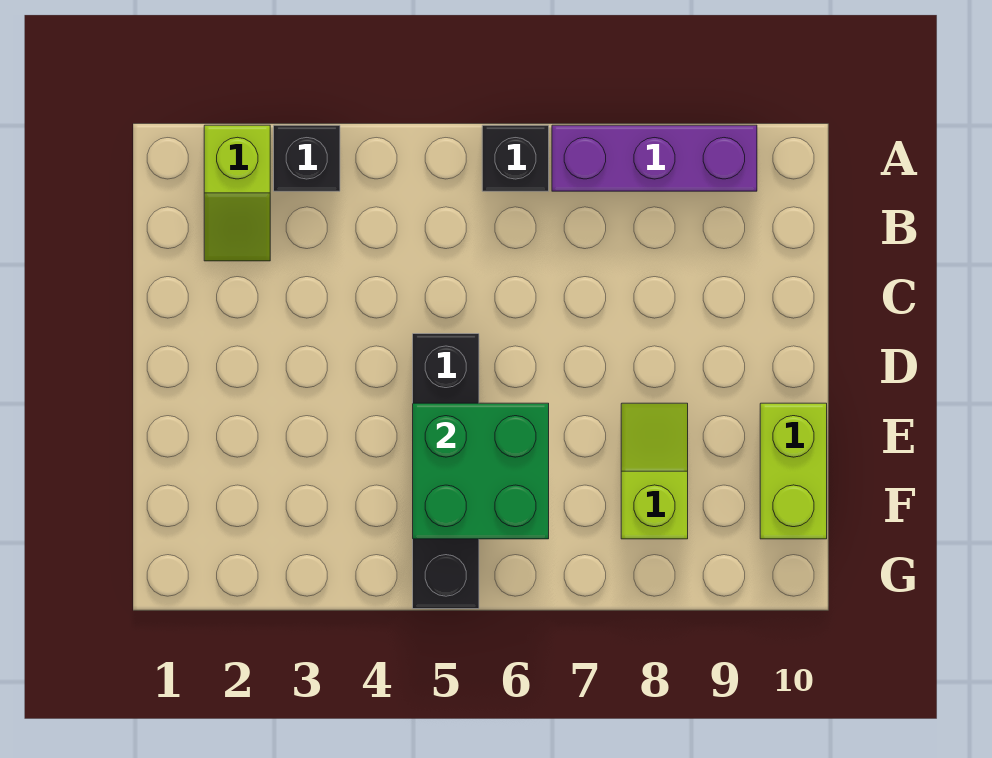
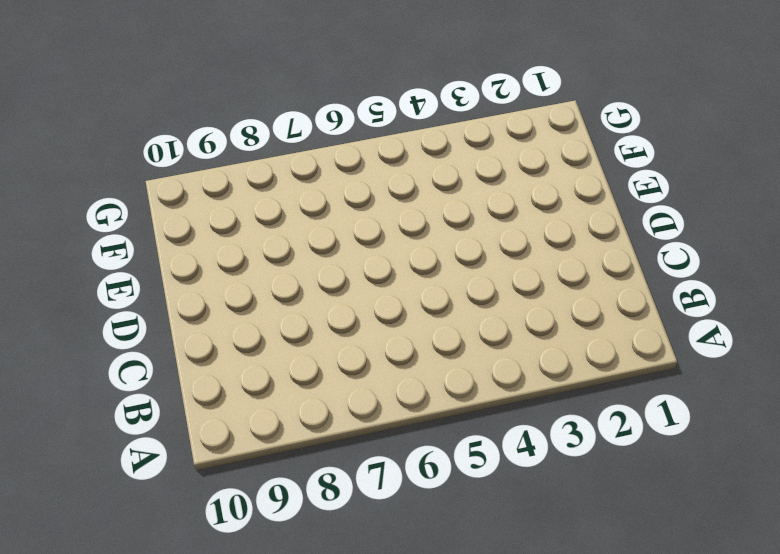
none -> lime slope A2:B2 level 1 top A
none -> black brick A3 level 1

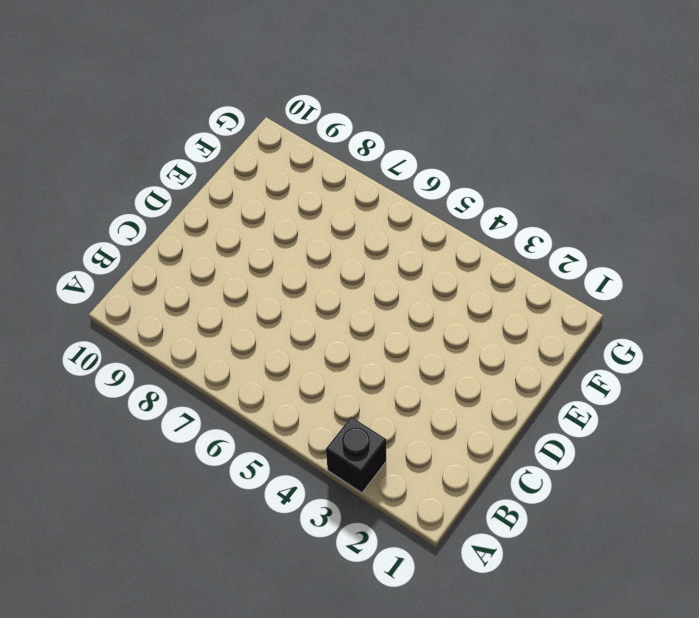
none -> lime slope A2:B2 level 1 top A
none -> black brick A6 level 1

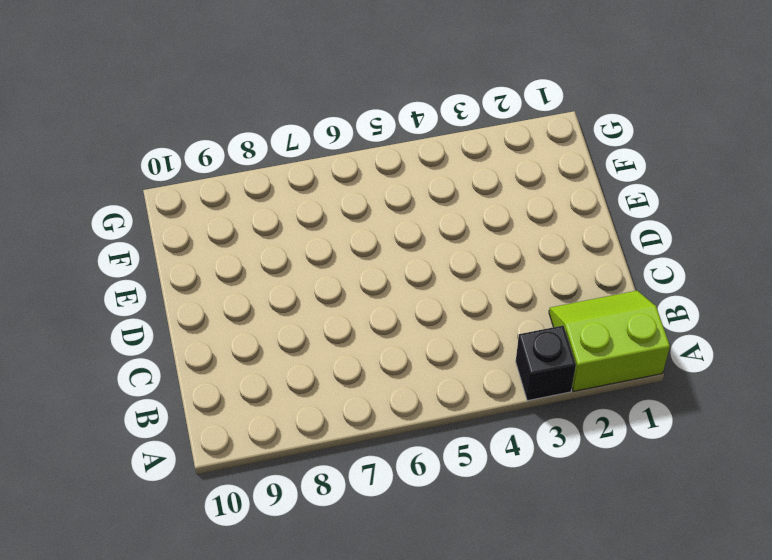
lime slope A1:B2 level 1 top A -> lime slope A2:B2 level 1 top A
none -> black brick A6 level 1
none -> purple brick A7:A9 level 1

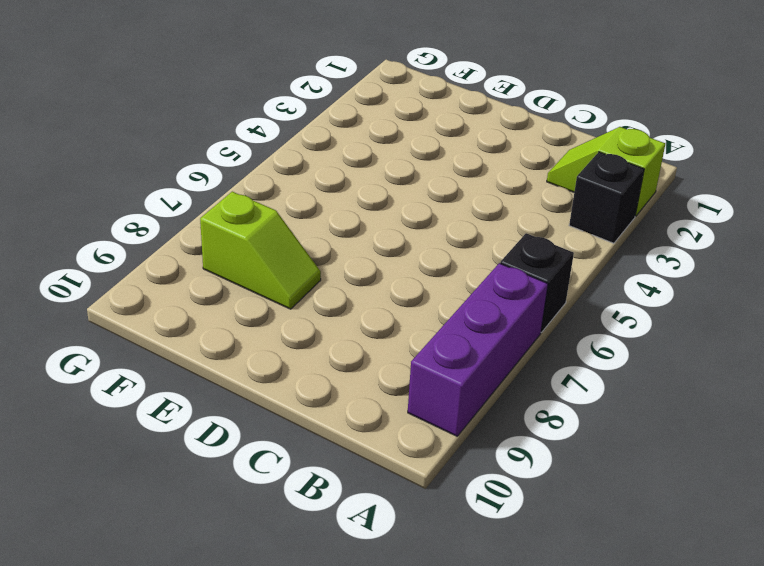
none -> black brick D5:G5 level 1
none -> lime brick E10:F10 level 1

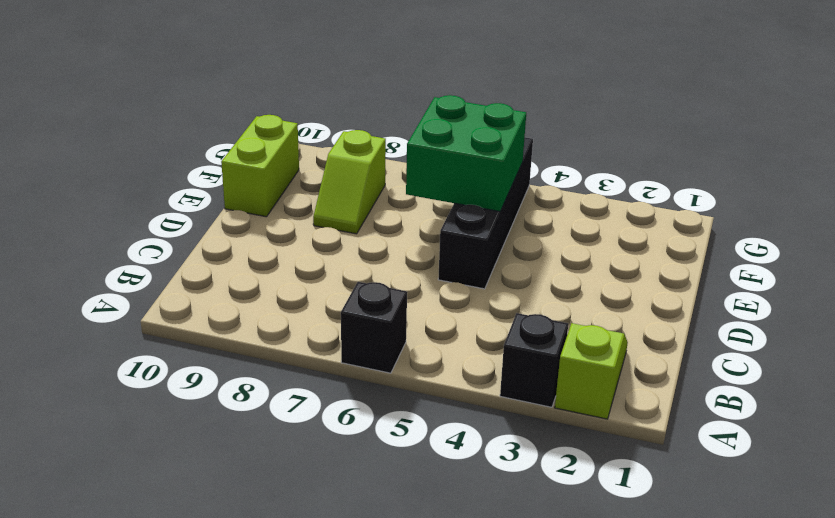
none -> purple brick A7:A9 level 1

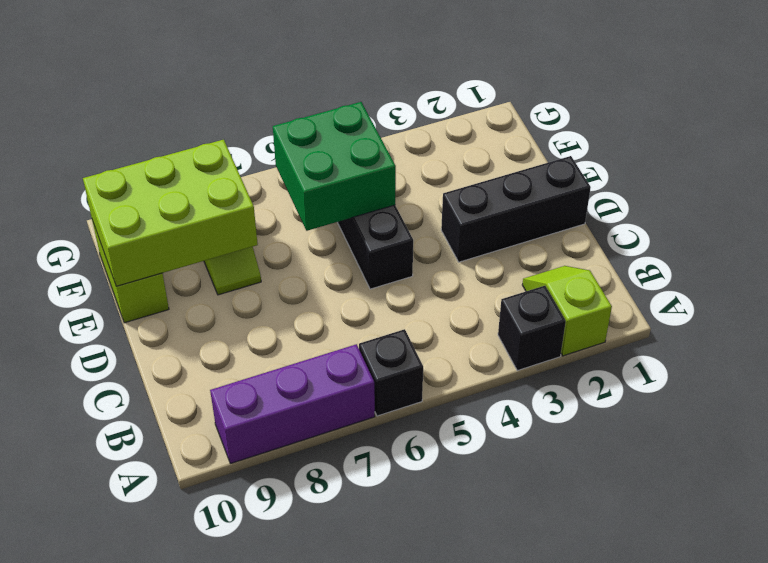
black brick D1:D3 level 1 -> none
lime brick E8:F10 level 2 -> none

